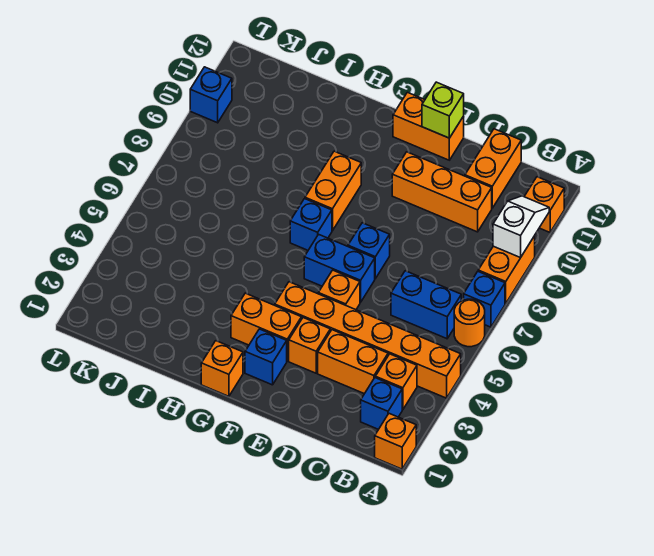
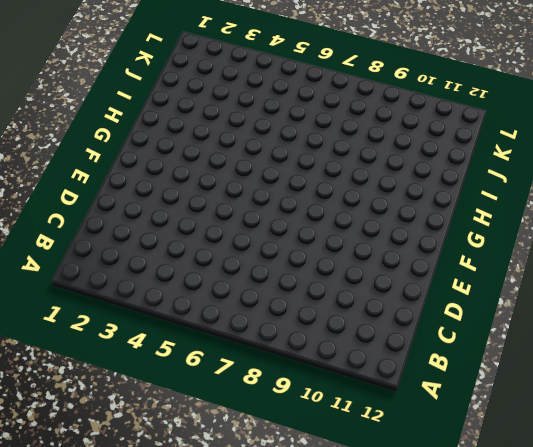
none -> orange brick A1 level 1
none -> orange brick A4:F4 level 1
none -> orange round brick A6 level 1

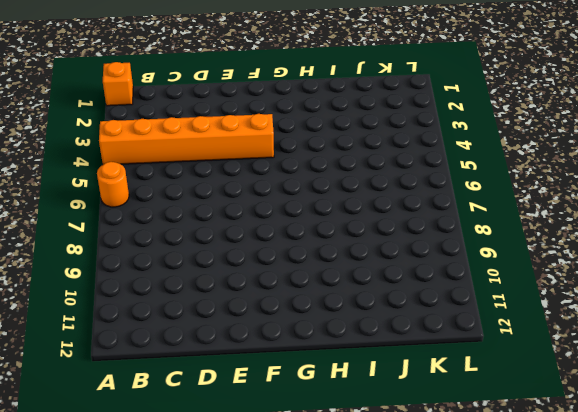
none -> blue brick A7 level 1
none -> orange brick A8:A9 level 1
none -> orange brick A11 level 1

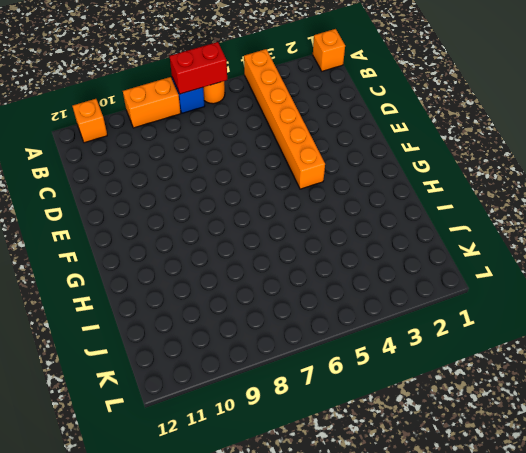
red brick A6:A7 level 2 -> none
none -> blue brick B2 level 1
none -> orange brick B3 level 1
none -> blue brick B6:C6 level 1

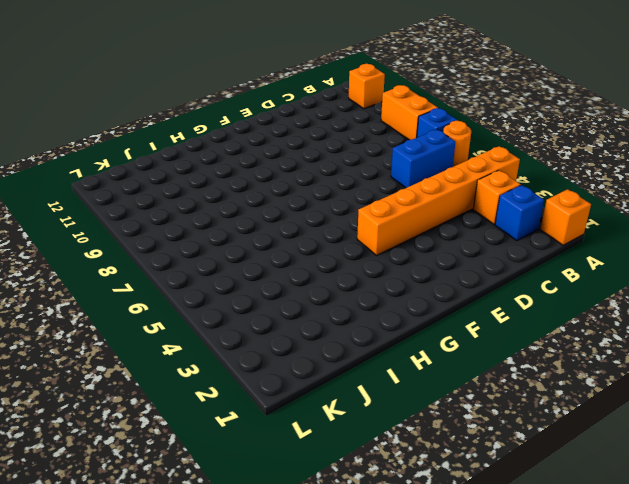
none -> orange brick C3:D3 level 1
none -> orange brick C10:E10 level 1
none -> orange brick C11:C12 level 1

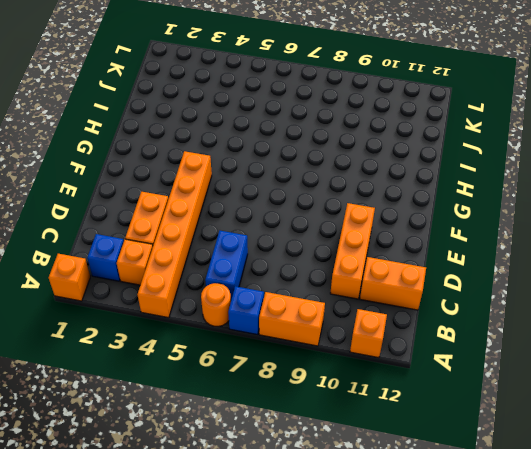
none -> orange brick E3 level 1
none -> orange brick E5 level 1
none -> blue brick E6:F6 level 1

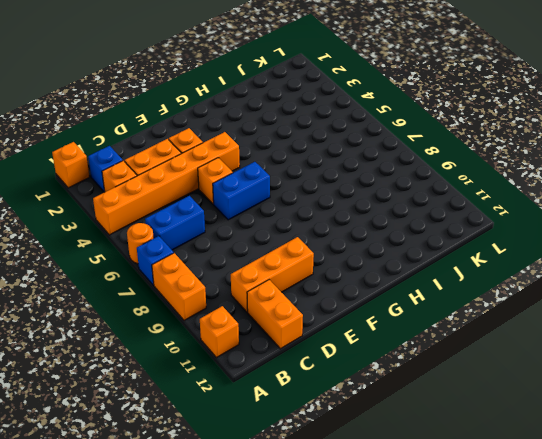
none -> blue brick E7 level 1
none -> orange brick E12:F12 level 1
none -> blue brick F2 level 1

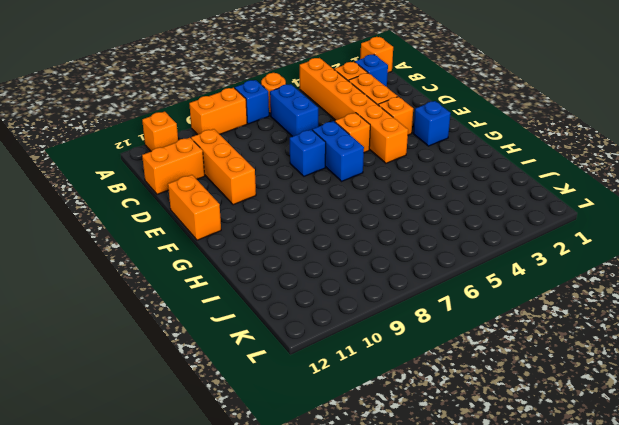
none -> orange brick F3:G3 level 1
none -> orange brick G1 level 1
none -> blue brick G7 level 1

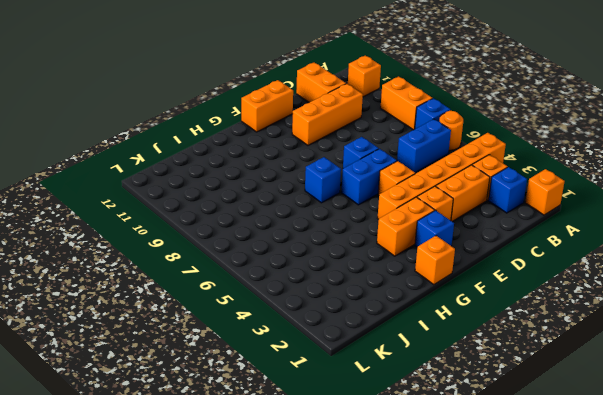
none -> orange brick G8:G9 level 1
none -> blue brick L10 level 1
none -> white slope A9:A10 level 2 top 9

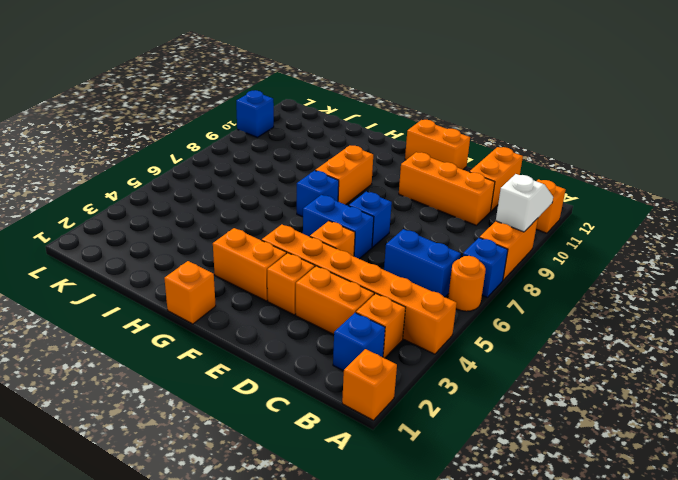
none -> blue brick F2 level 1
none -> lime brick E12 level 2

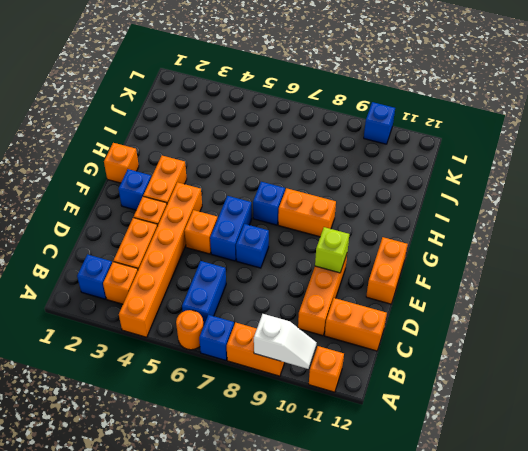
lime brick E10 level 2 -> lime brick E12 level 2
none -> orange brick A1 level 1

